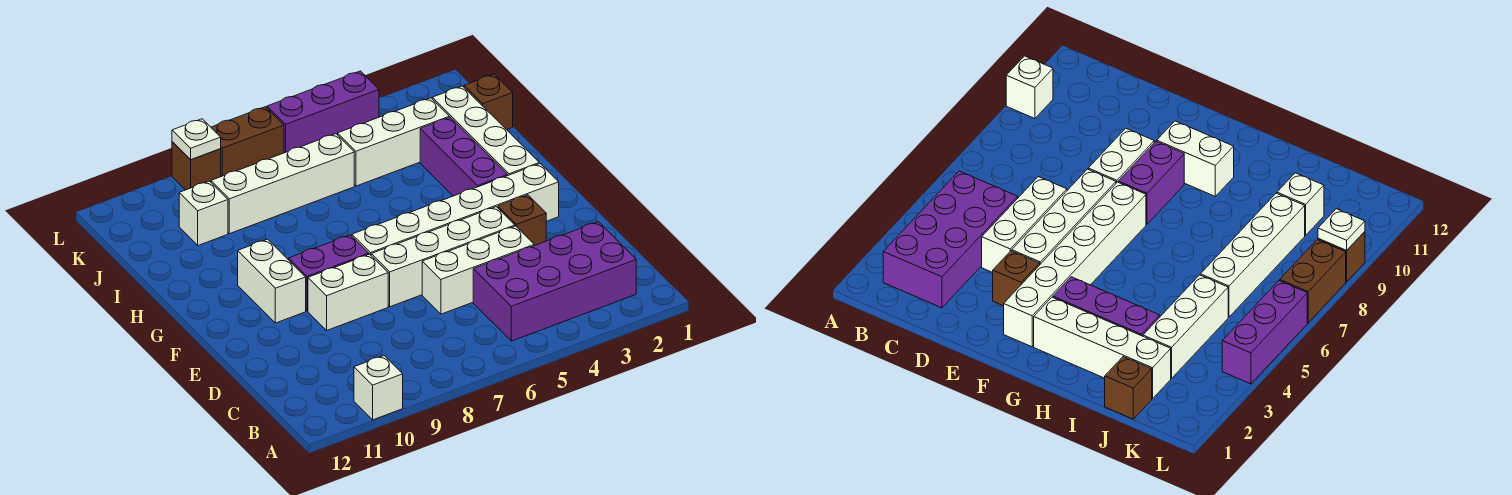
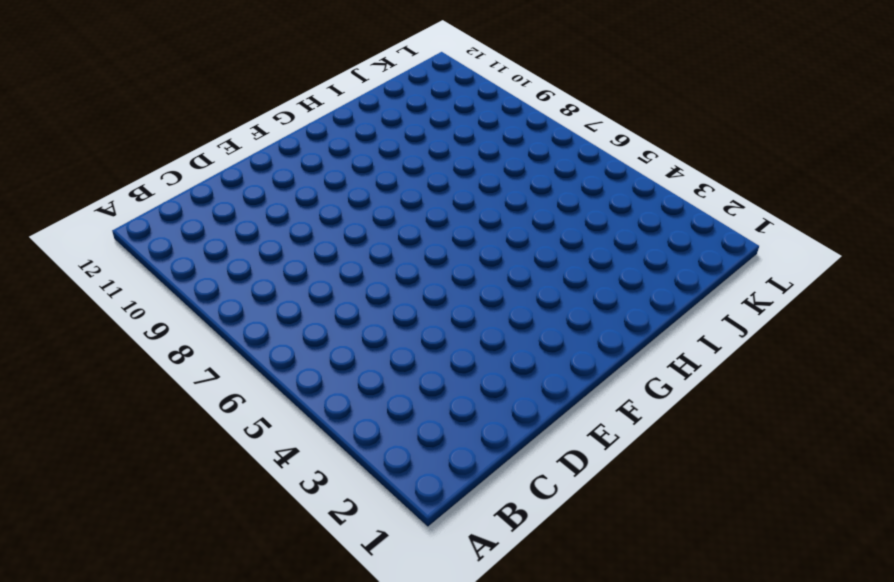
none -> white brick A10 level 1
none -> purple brick B2:C5 level 1
none -> white brick D4:D6 level 1

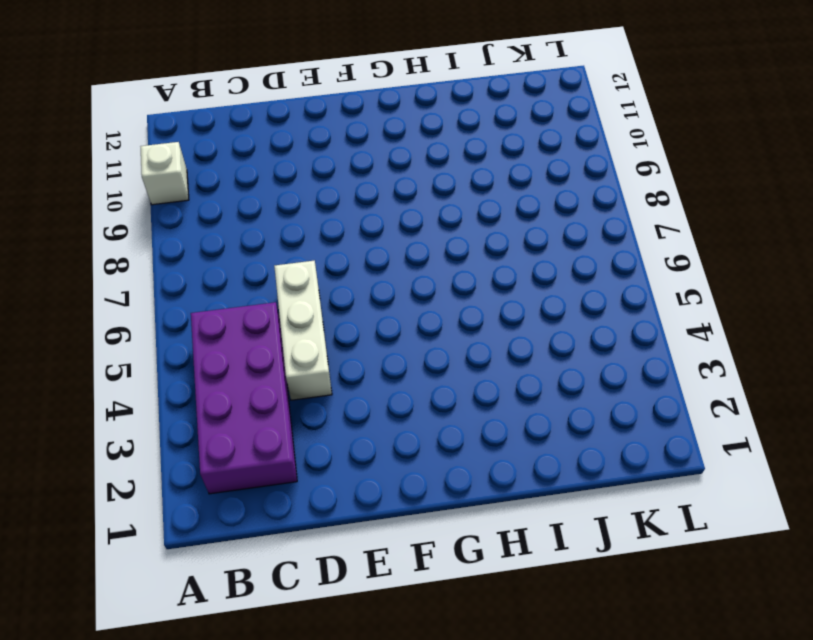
none -> brown brick E3 level 1
none -> white brick E4:E7 level 1
none -> white brick E8:E9 level 1

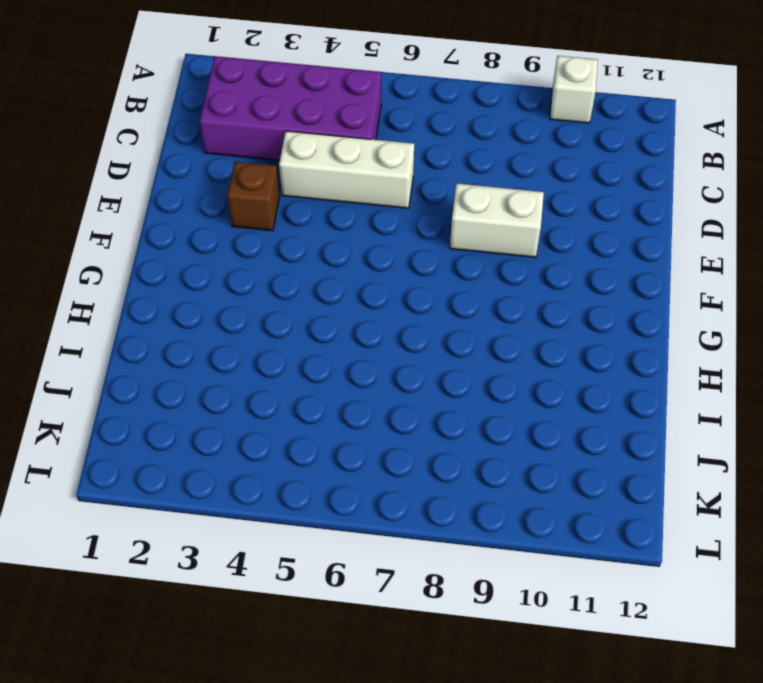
none -> white brick E4:E7 level 1
none -> white brick F2:F7 level 1
none -> purple brick F8:F9 level 1

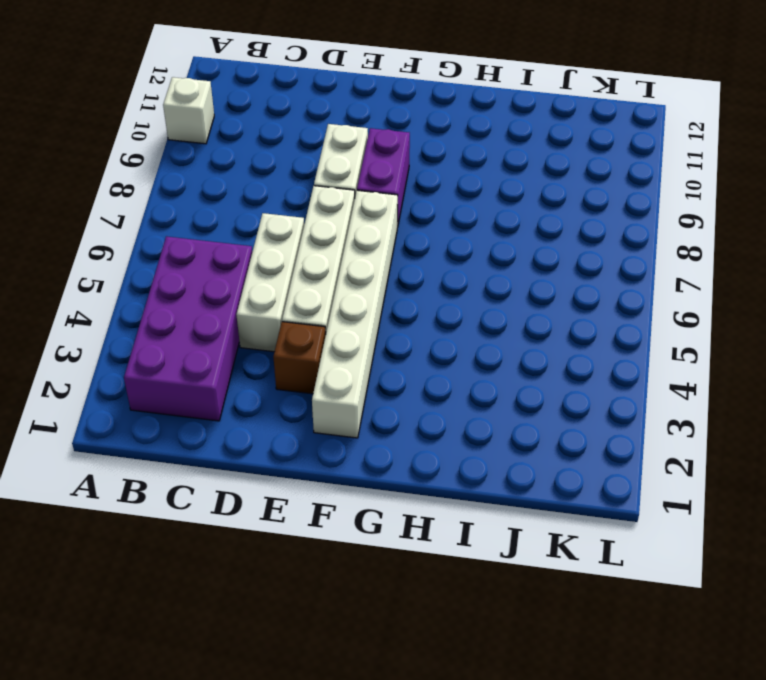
none -> white brick F10:G10 level 1
none -> white brick G2:J2 level 1
none -> purple brick G3:I3 level 1

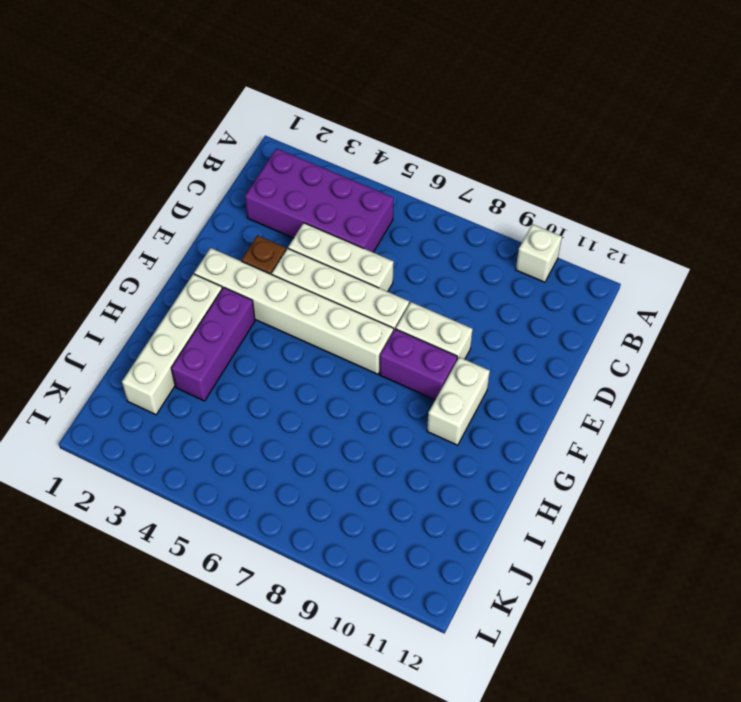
none -> brown brick J1 level 1
none -> white brick J3:J5 level 1
none -> white brick J6:J9 level 1

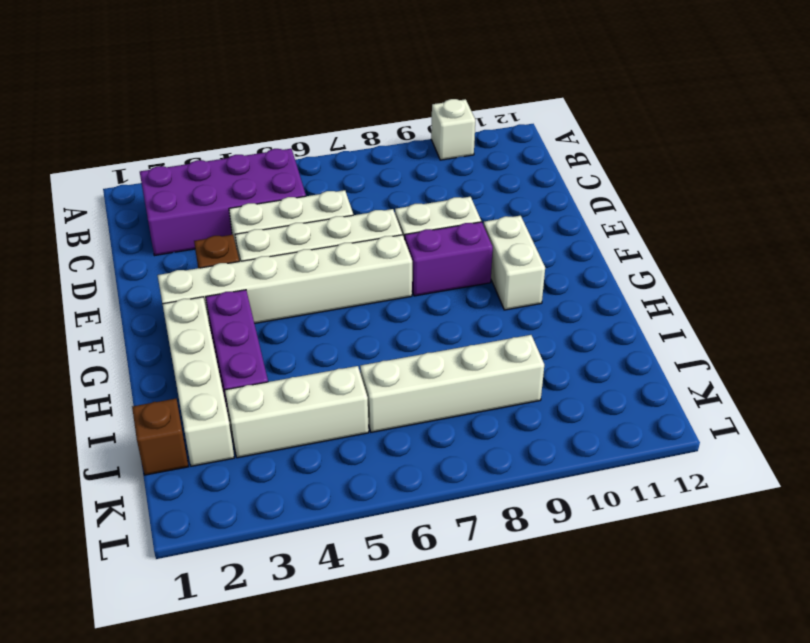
none -> white brick J10 level 1
none -> purple brick L4:L6 level 1
none -> brown brick L7:L8 level 1

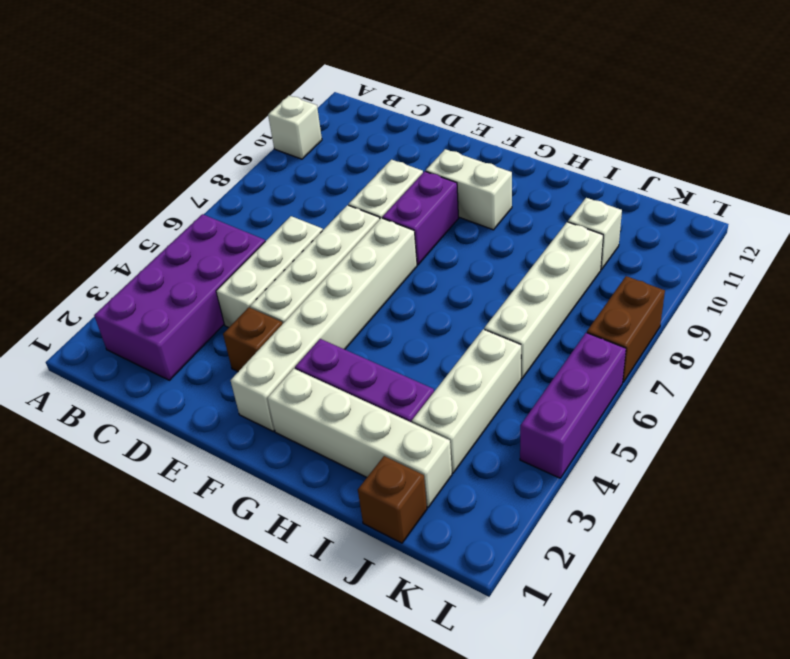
none -> brown brick L9 level 1
none -> white plate L9 level 2

